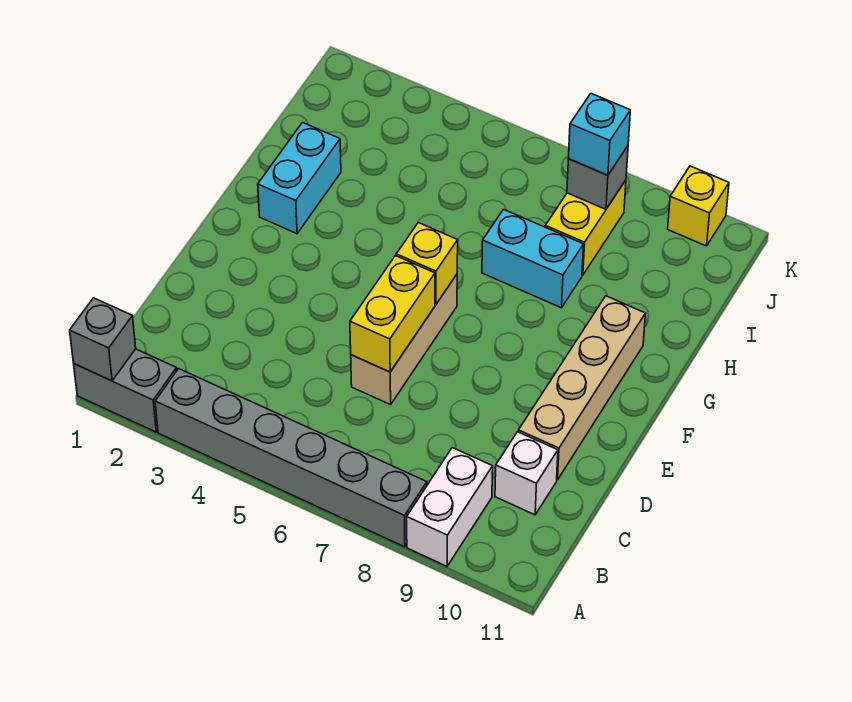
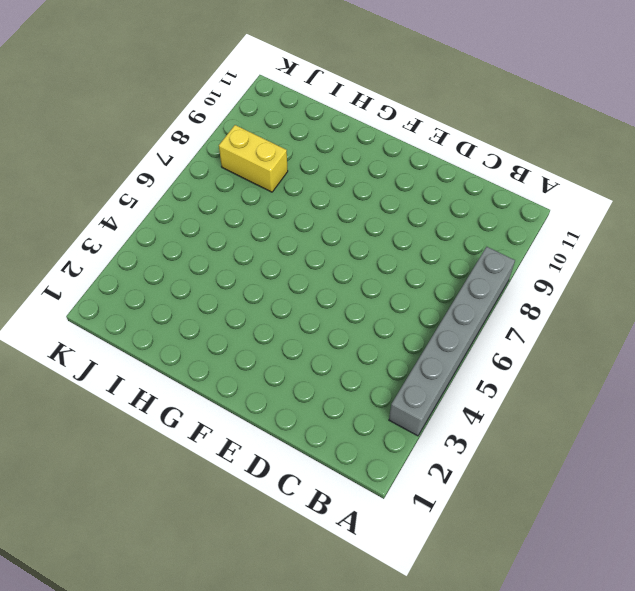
none -> grey brick A1:A2 level 1
none -> white brick A9:B9 level 1
none -> white brick C10 level 1

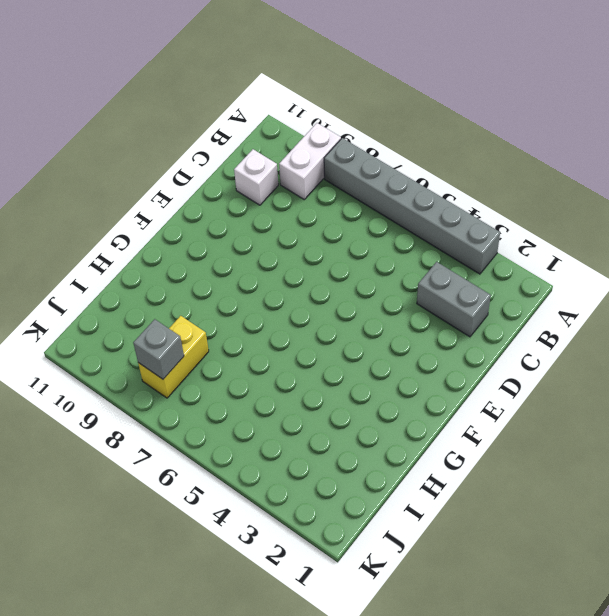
grey brick C2:C3 level 1 -> grey brick A1:A2 level 1
none -> tan brick D6:F6 level 1
none -> tan brick D10:G10 level 1
none -> cyan brick G2:H2 level 1

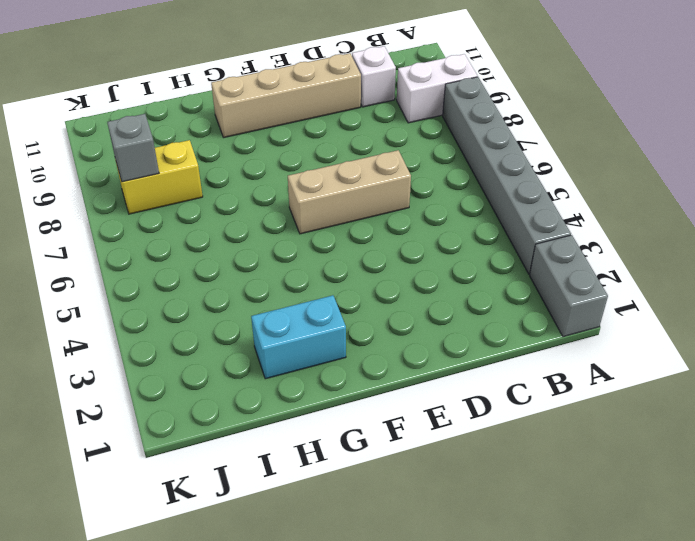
none -> cyan brick H7:H8 level 1
none -> yellow brick K10 level 1
none -> grey brick A1 level 2

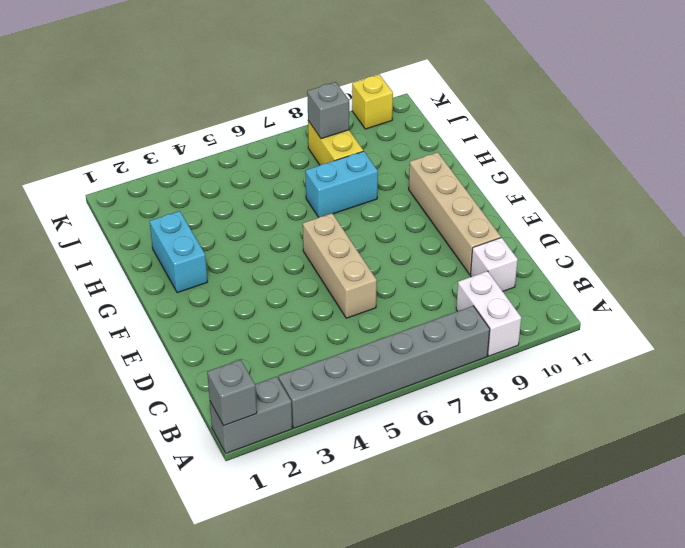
none -> yellow brick D6:E6 level 2
none -> yellow brick F6 level 2
none -> cyan brick J8 level 3

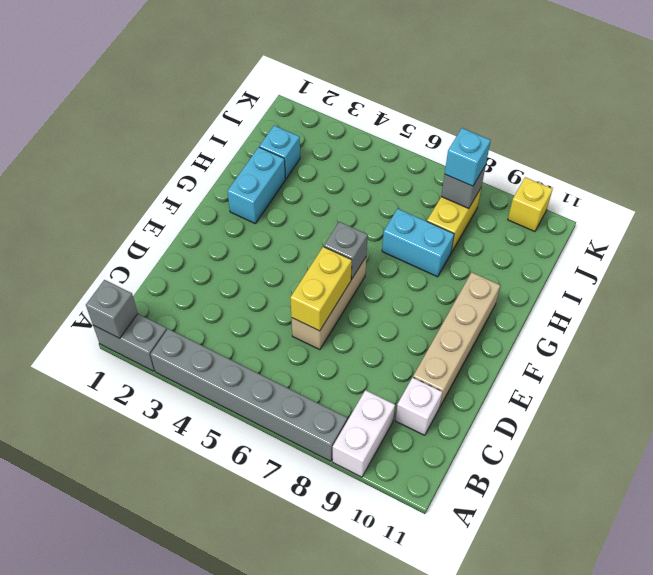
grey brick F6 level 2 -> yellow brick F6 level 2
cyan brick I2 level 1 -> none

